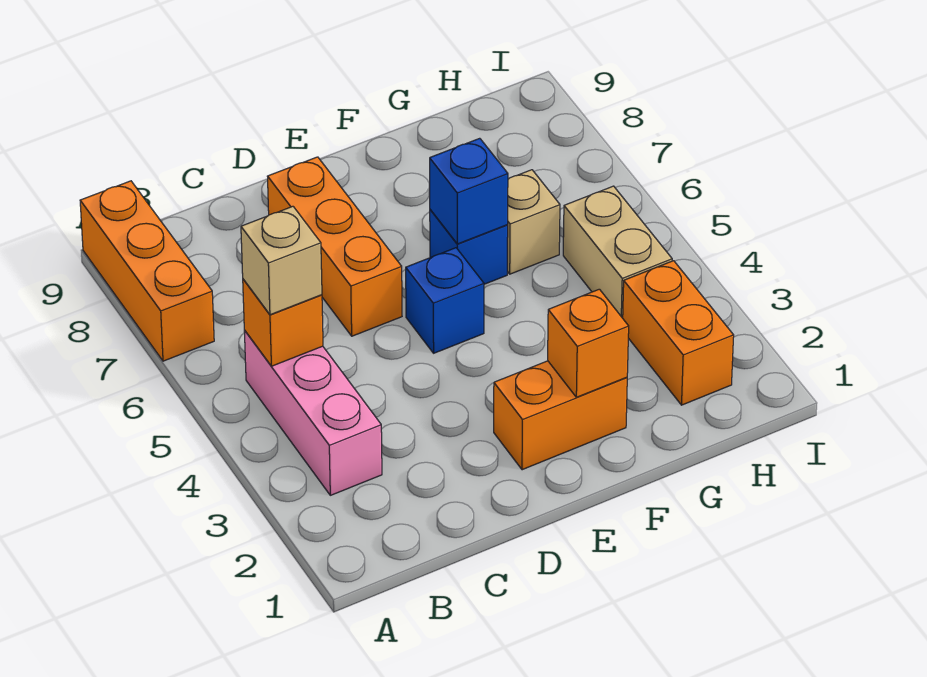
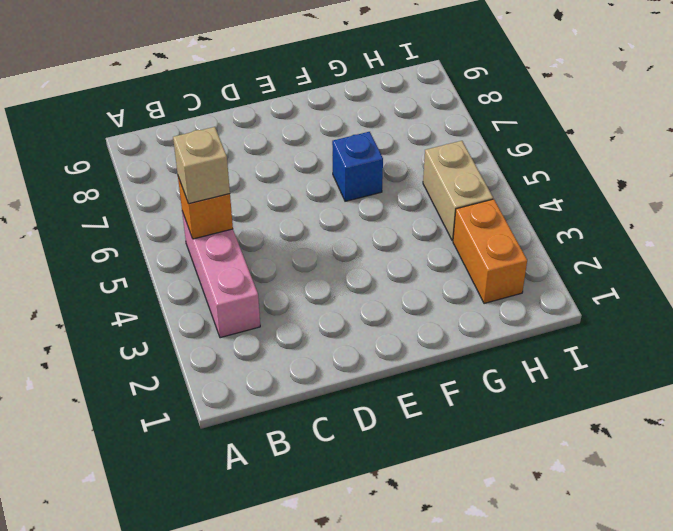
none -> orange brick A7:A9 level 1
none -> orange brick D6:D8 level 1
none -> orange brick E2:F2 level 1

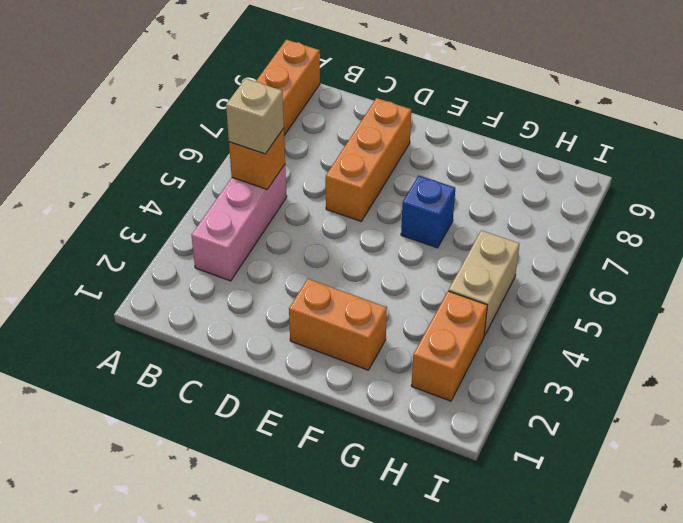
none -> blue brick E5 level 1
none -> tan brick G6 level 1
none -> orange brick F2 level 2

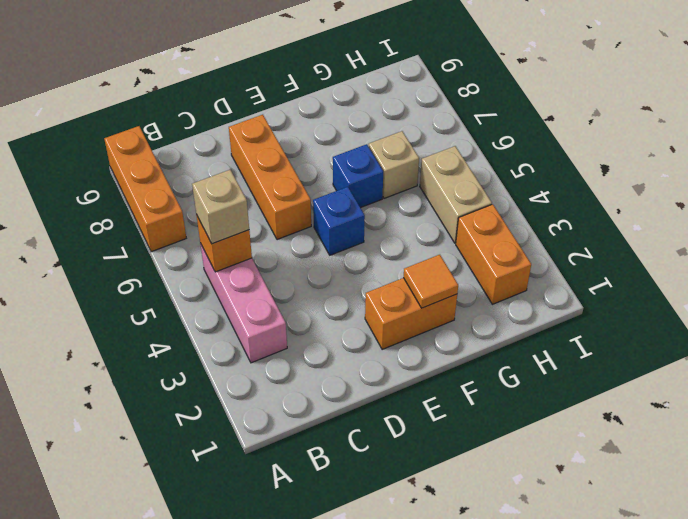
orange tile F2 level 2 -> orange brick F2 level 2
none -> blue brick F6 level 2

